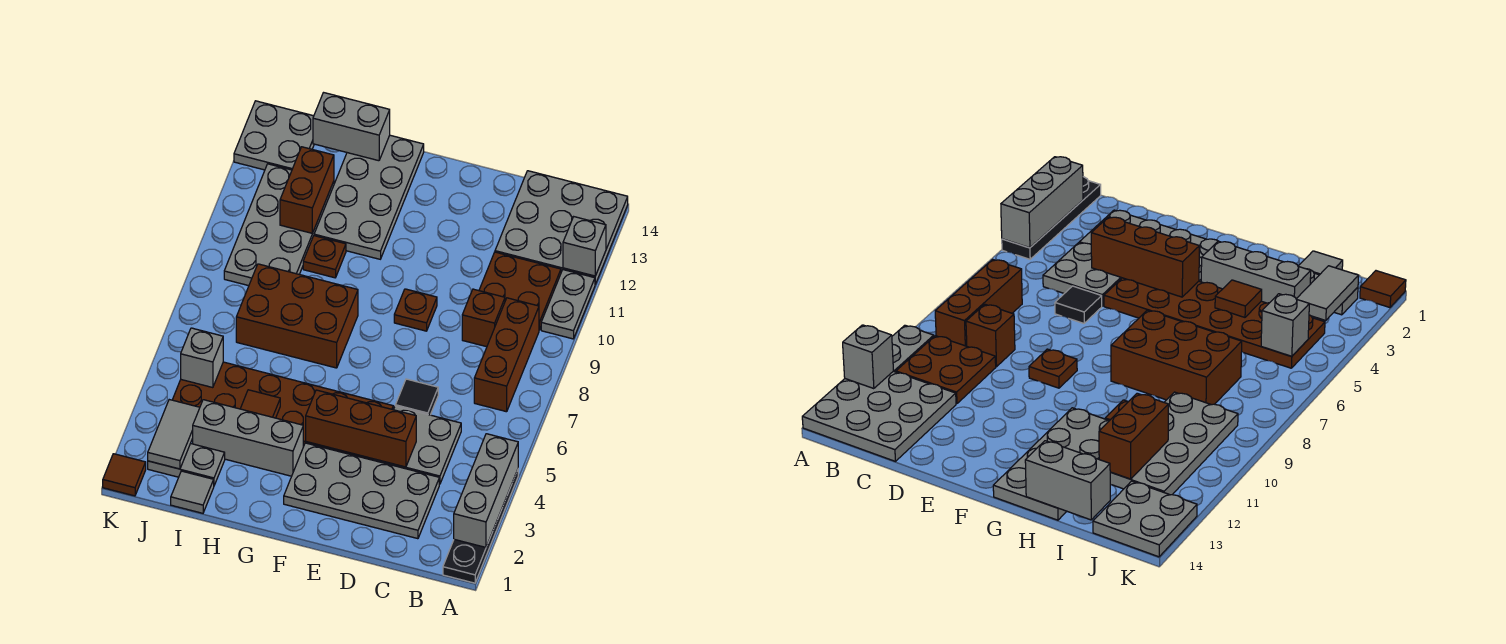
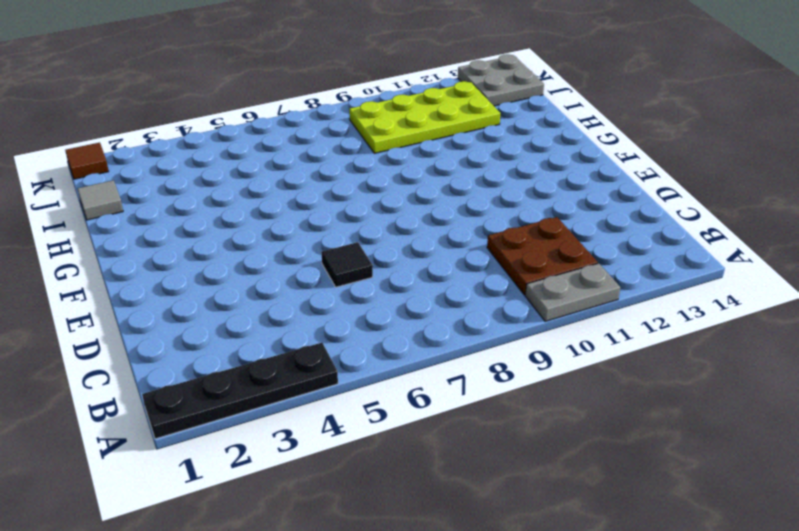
lime plate I9:J12 level 1 -> grey plate I9:J12 level 1
none -> grey plate A12:C14 level 1
none -> brown brick B7:B9 level 1
none -> grey plate C2:F3 level 1

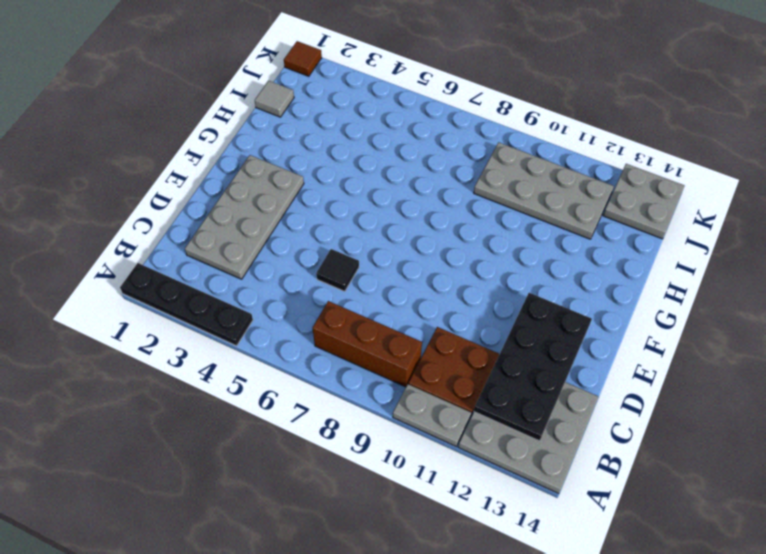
black plate B12:E13 level 2 -> none
none -> grey plate C4:D5 level 1
none -> brown brick C9 level 1
none -> brown plate E4:J5 level 1

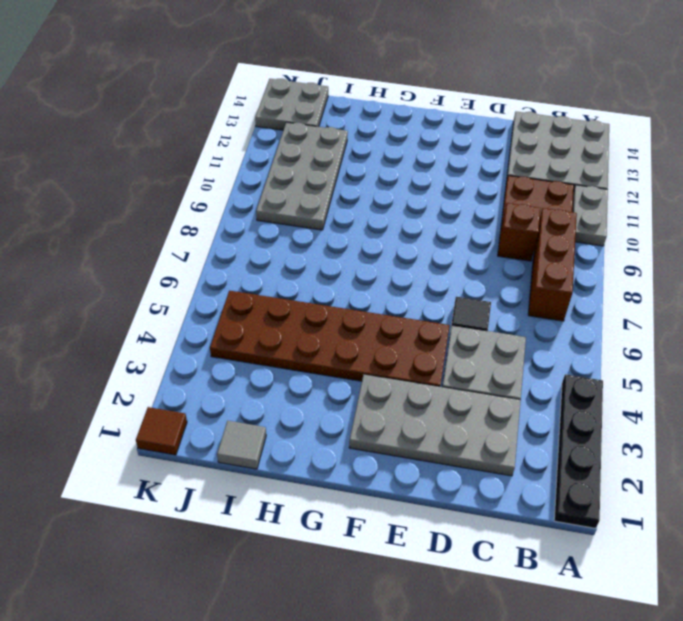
none -> brown plate E9 level 1
none -> grey brick G3:I3 level 1
none -> brown brick G7:I8 level 1

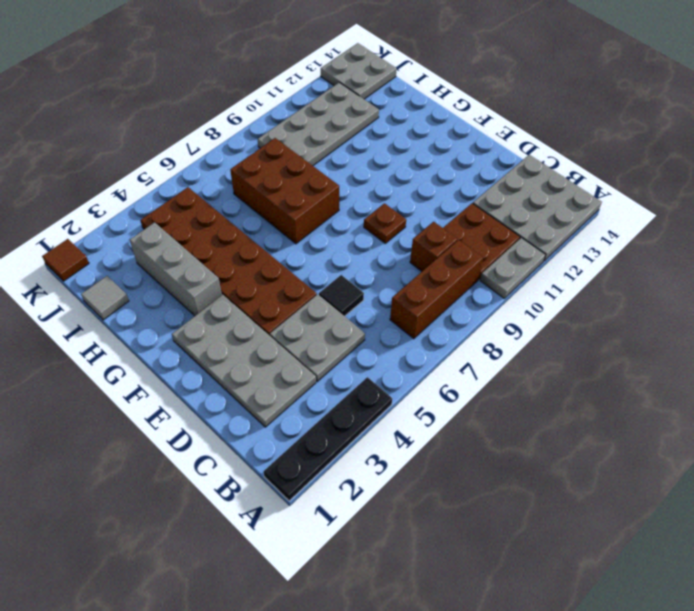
none -> grey plate G11:H14 level 1
none -> brown plate H10 level 1
none -> grey plate I2:J2 level 1

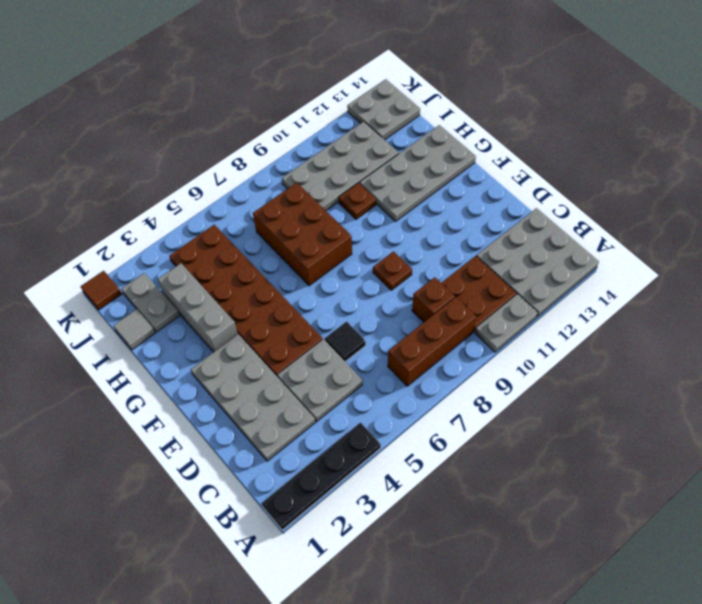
none -> grey brick A2:A4 level 2
none -> grey brick A12 level 2
none -> brown brick D4:F4 level 2

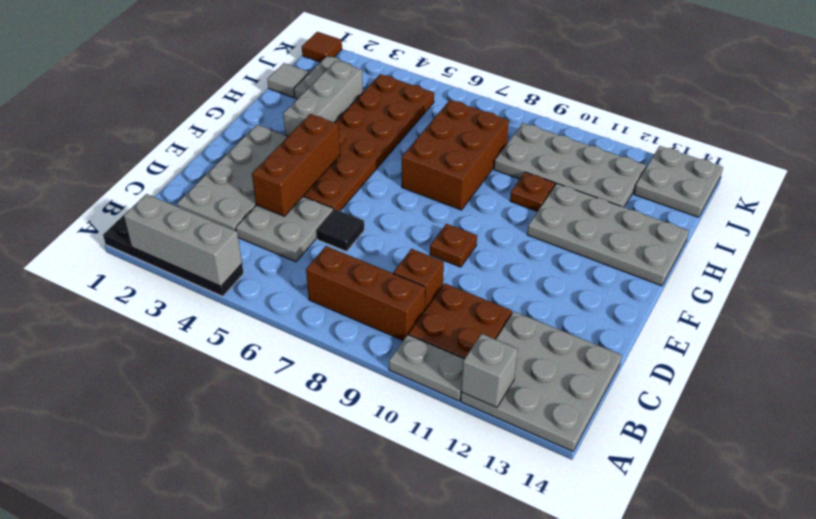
none -> brown tile H4 level 2
none -> grey brick H14:I14 level 2
none -> brown brick I11:I12 level 2

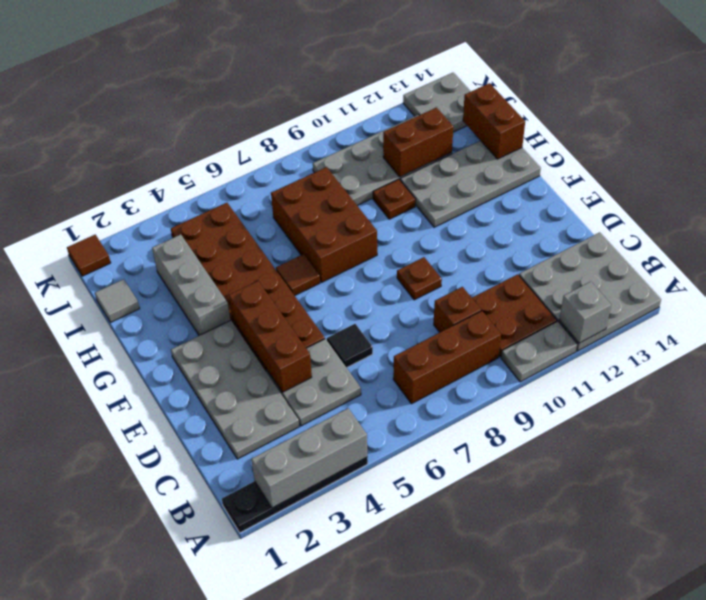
brown tile G6 level 1 -> brown tile H4 level 2
brown brick H14:I14 level 2 -> grey brick H14:I14 level 2
none -> grey plate I2:J2 level 1
none -> grey tile J2:J3 level 2
none -> grey brick J5 level 2

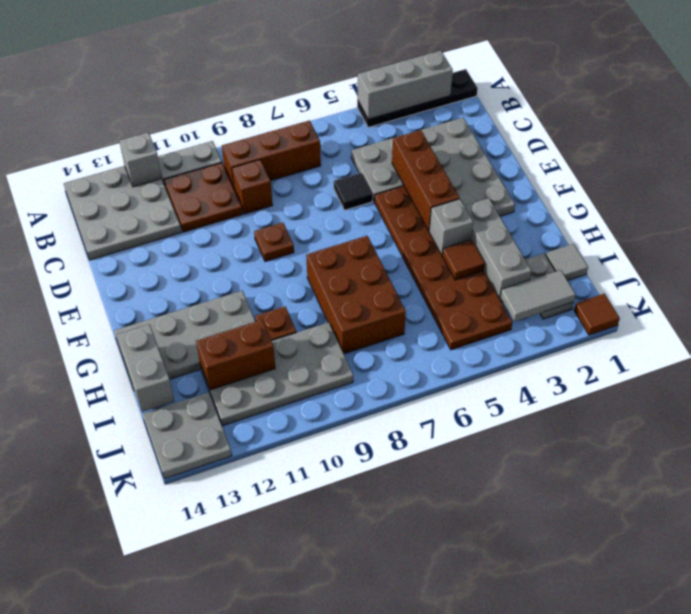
grey brick G4 level 2 -> grey brick J5 level 2

